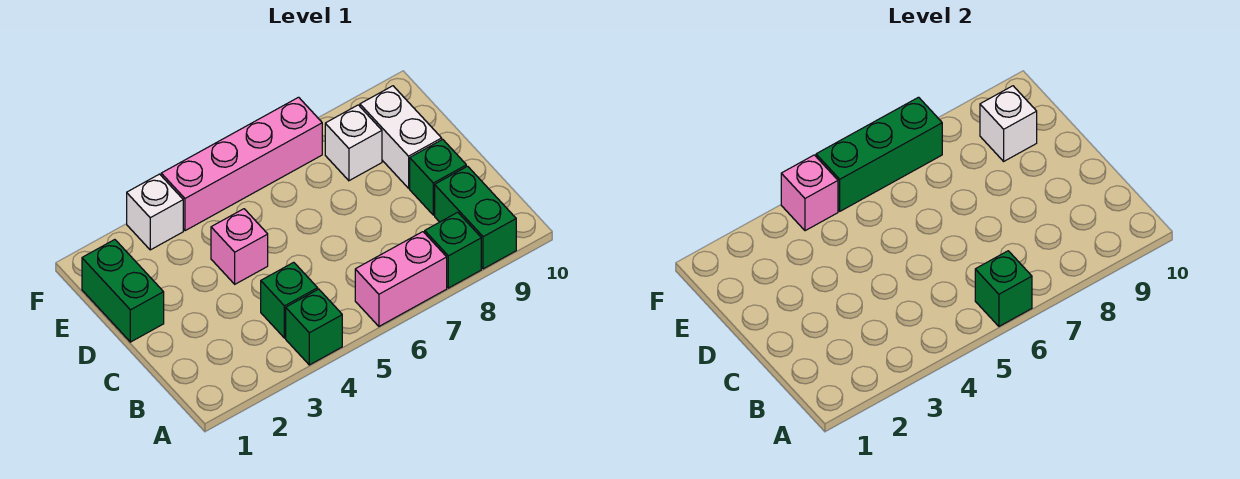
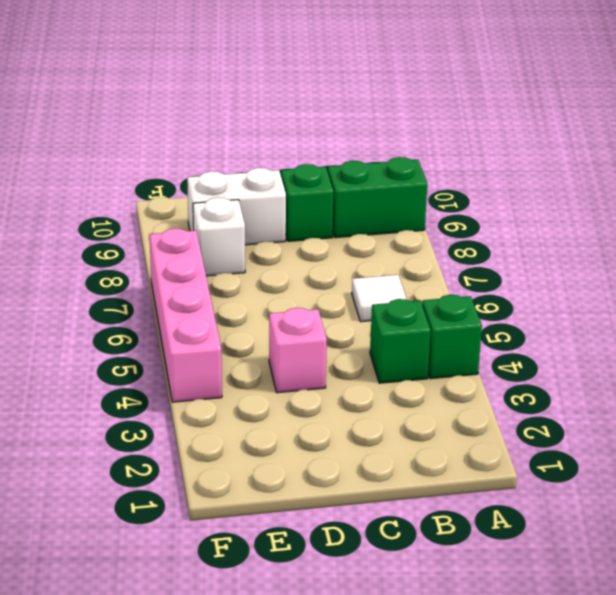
white tile B6 level 1 -> none
none -> pink brick A6:A7 level 1
none -> green brick A8 level 1
none -> green brick D1:E1 level 1

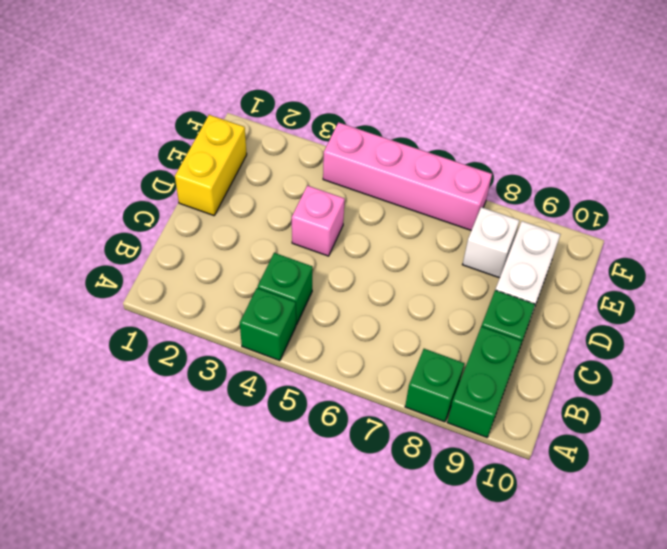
yellow brick D1:E1 level 1 -> green brick D1:E1 level 1
none -> pink brick A6:A7 level 1
none -> white brick F3 level 1
none -> green brick A6 level 2

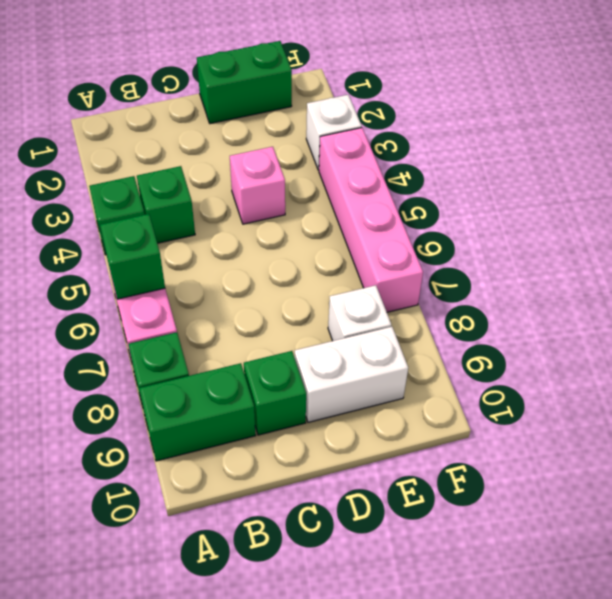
none -> white brick E9 level 2
none -> pink brick F4 level 2
none -> green brick F5:F7 level 2

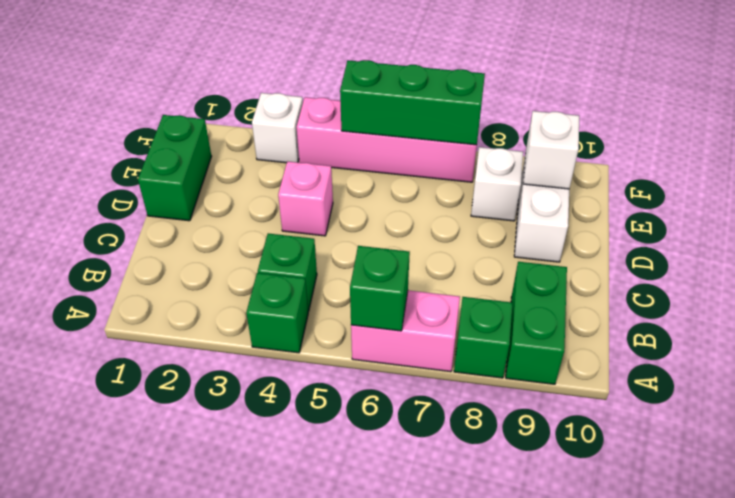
none -> green brick C9 level 1
none -> pink brick F4 level 2

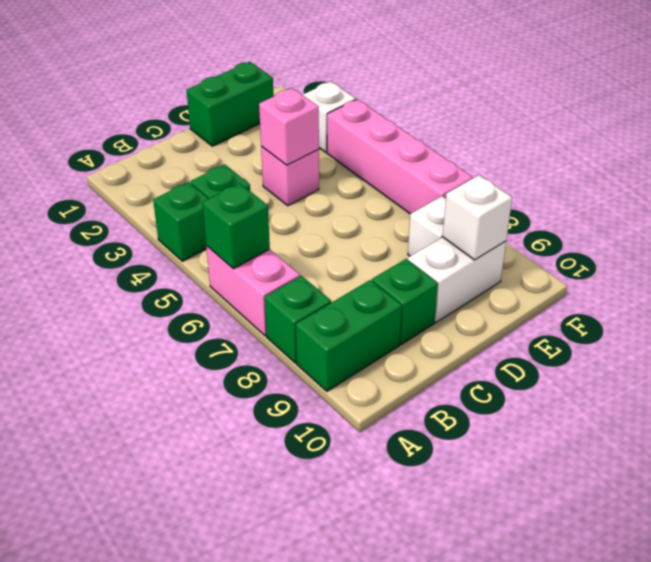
pink brick D4 level 2 -> pink brick F4 level 2
none -> green brick F5:F7 level 2

